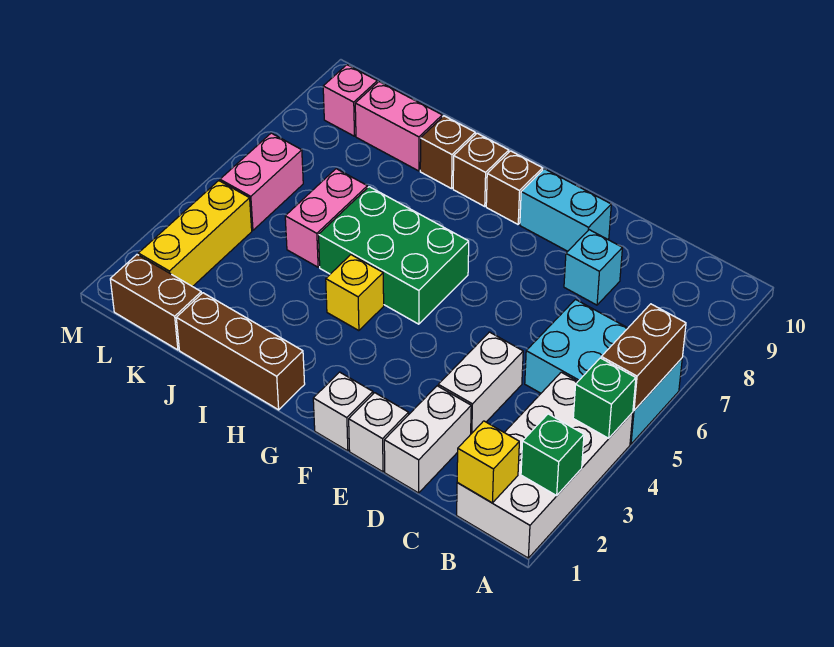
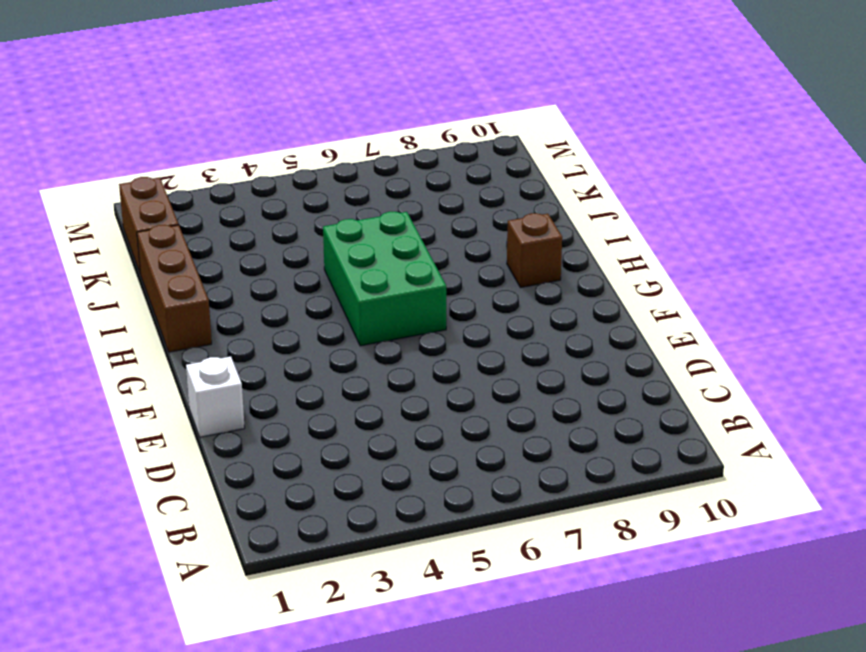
none -> white brick A1:B4 level 1
none -> cyan brick A5:C6 level 1
none -> white brick D1:D2 level 1

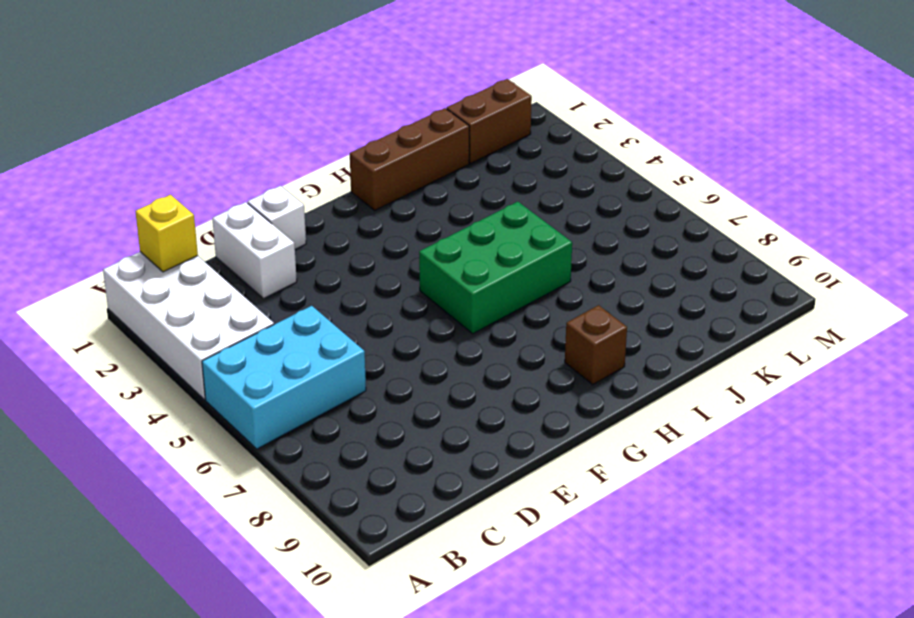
none -> white brick D3:D4 level 1
none -> cyan brick D8 level 1
none -> cyan brick E9:F9 level 1

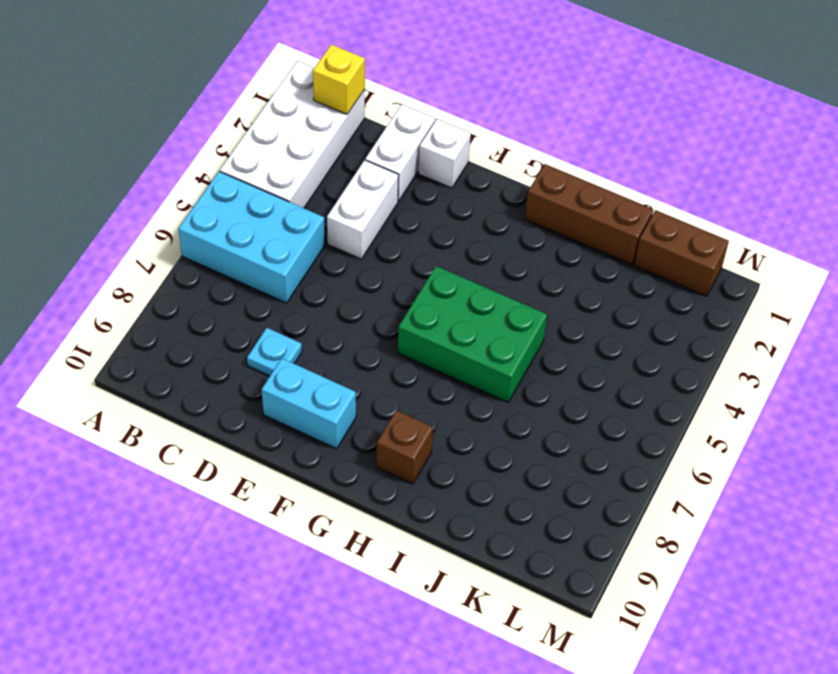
cyan plate D8 level 1 -> cyan brick D8 level 1
none -> white brick F1 level 1
none -> brown brick G9 level 1
none -> yellow brick H4 level 1

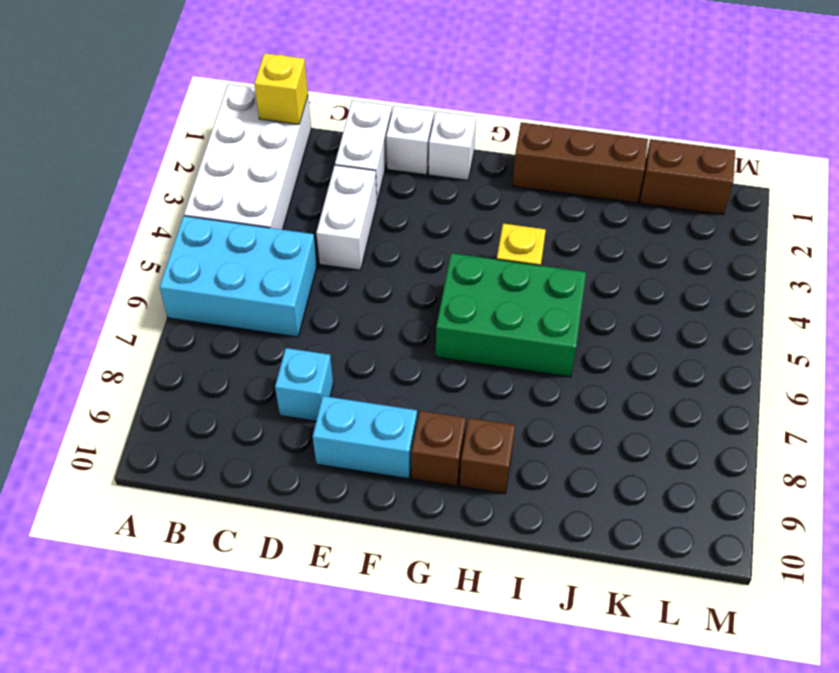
none -> brown brick I9 level 1
none -> pink brick J5:J6 level 1
none -> pink brick J9:K9 level 1

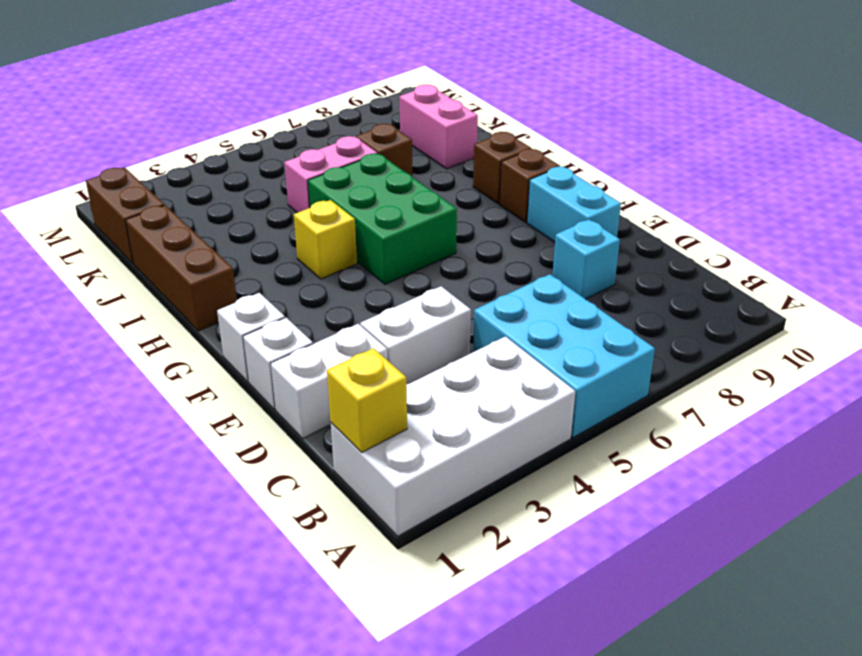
brown brick J7 level 1 -> brown brick I9 level 1
none -> yellow brick L2:L4 level 1
none -> pink brick L5:L6 level 1
none -> pink brick L9 level 1

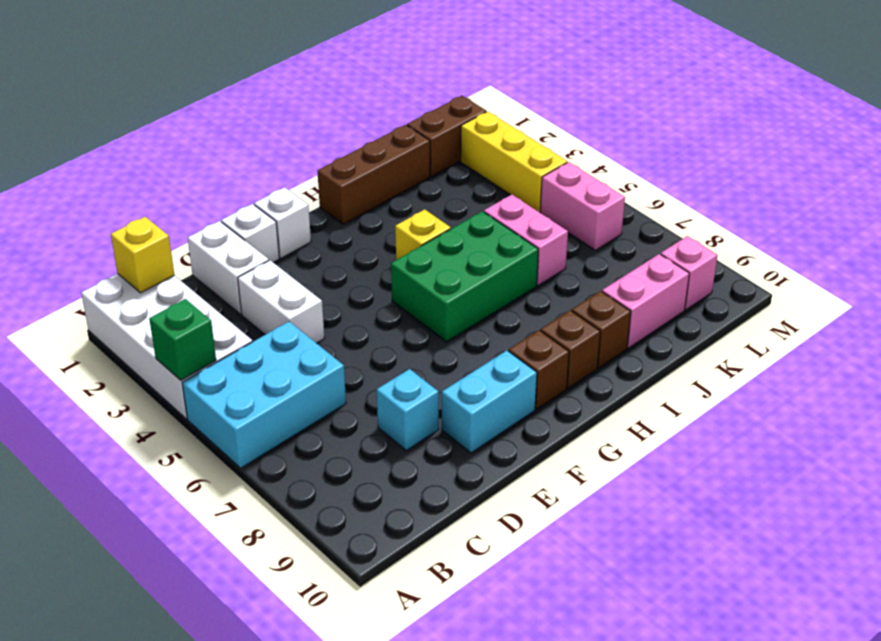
none -> green brick A2 level 2
none -> brown brick A5:A6 level 2

